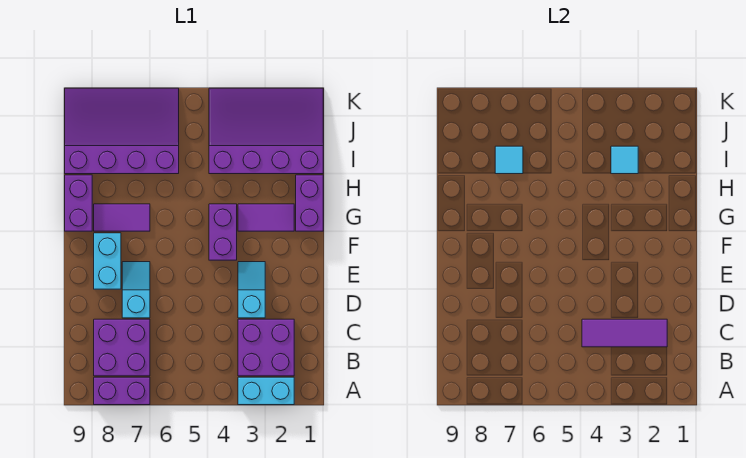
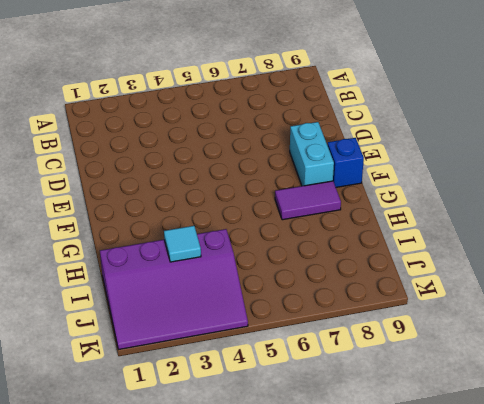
blue brick F9 level 1 -> none
none -> cyan brick A2:A3 level 1
none -> purple brick A7:A8 level 1
none -> purple brick B2:C3 level 1

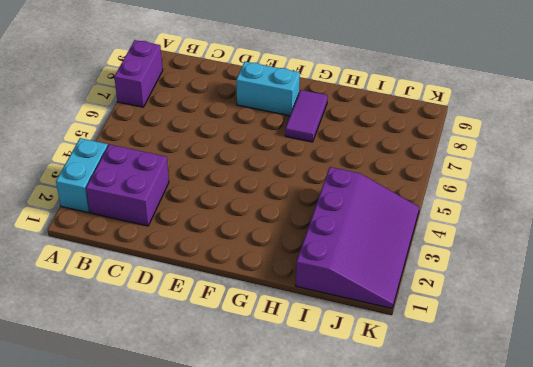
none -> purple brick B7:C8 level 1
none -> cyan slope D3:E3 level 1 top D
none -> cyan slope D7:E7 level 1 top D

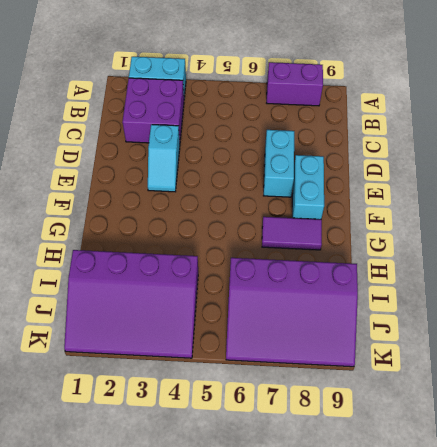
cyan brick D7:E7 level 1 -> cyan slope D7:E7 level 1 top D
none -> purple brick B7:C8 level 1
none -> purple brick F4:G4 level 1
none -> purple brick G1:H1 level 1

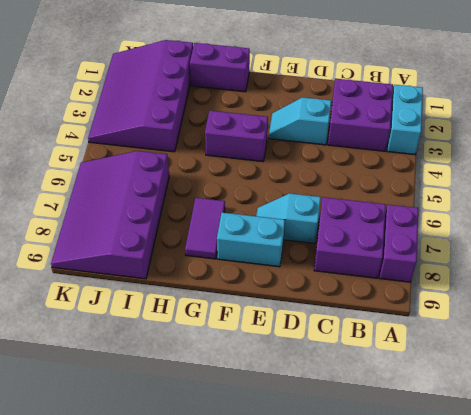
none -> purple tile G2:G3 level 1
none -> purple brick G9:H9 level 1
none -> purple tile C2:C4 level 2

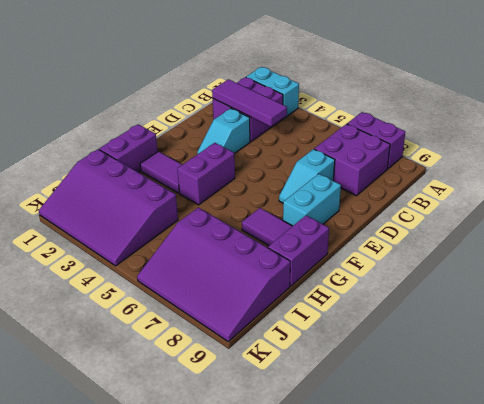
none -> cyan tile I3 level 2
none -> cyan tile I7 level 2

